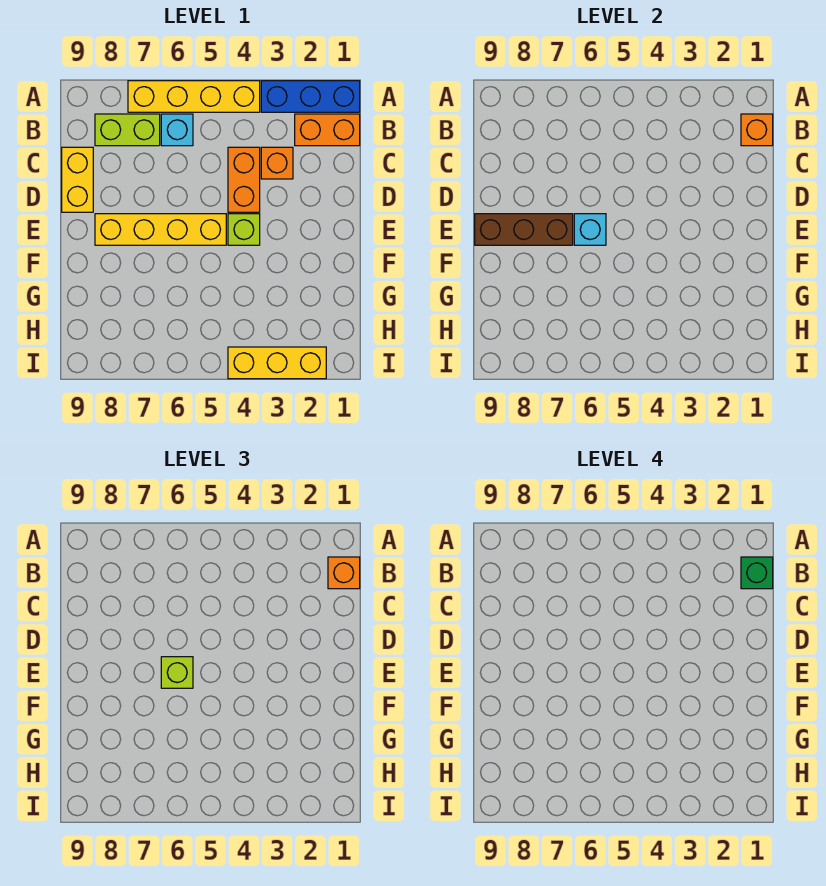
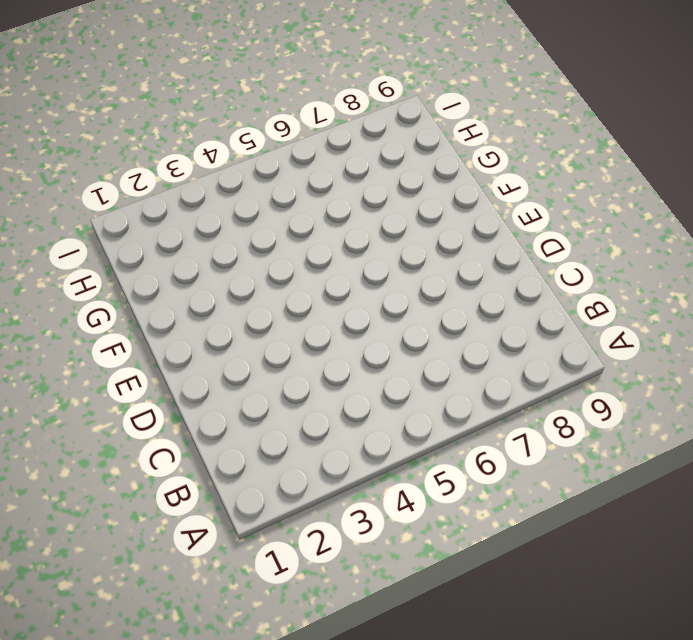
none -> blue brick A1:A3 level 1
none -> yellow brick A4:A7 level 1
none -> orange brick B1:B2 level 1

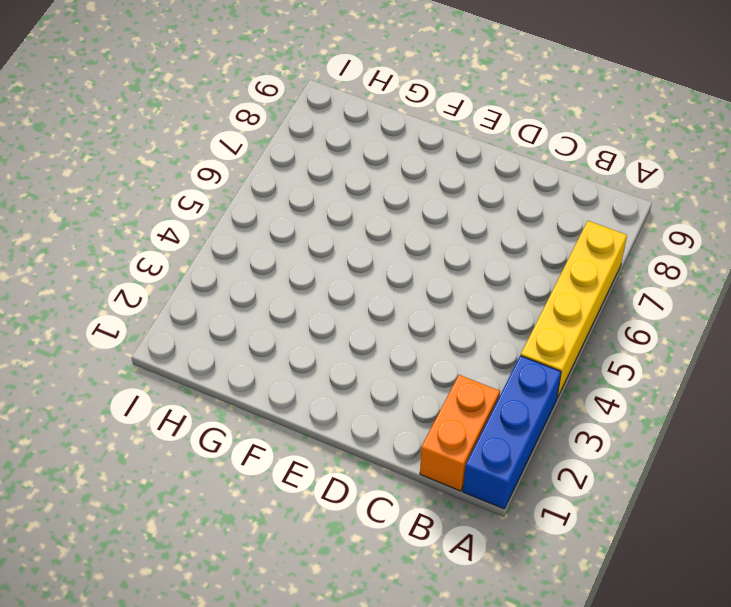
none -> cyan brick B6 level 1
none -> lime brick B7:B8 level 1
none -> orange brick C3 level 1

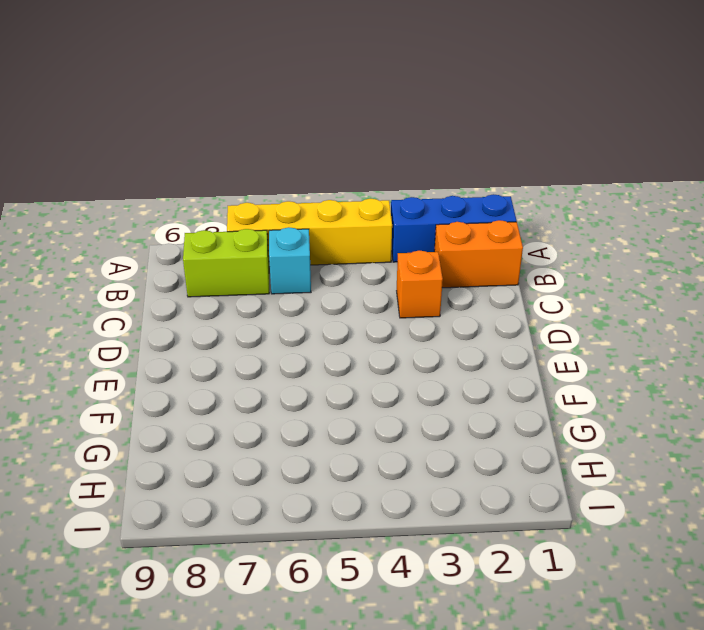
none -> orange brick C4:D4 level 1
none -> yellow brick C9:D9 level 1
none -> lime brick E4 level 1

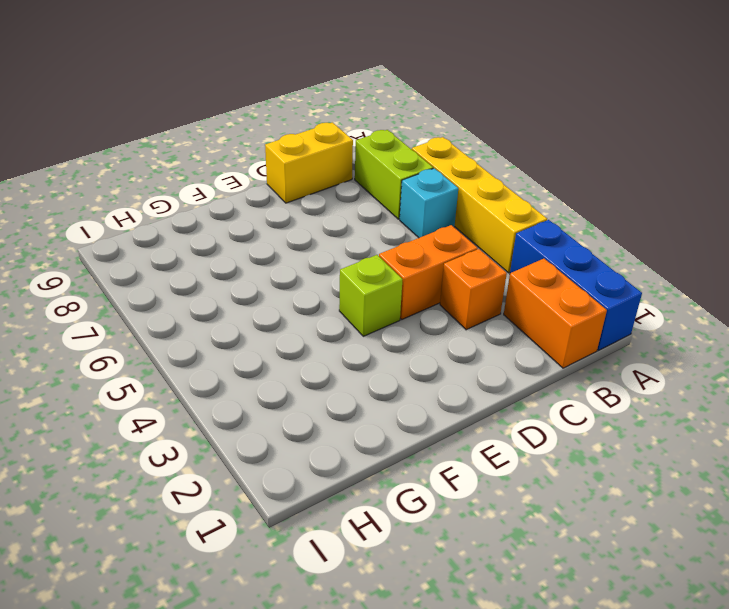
none -> yellow brick E5:E8 level 1
none -> yellow brick I2:I4 level 1
none -> orange brick B1 level 2

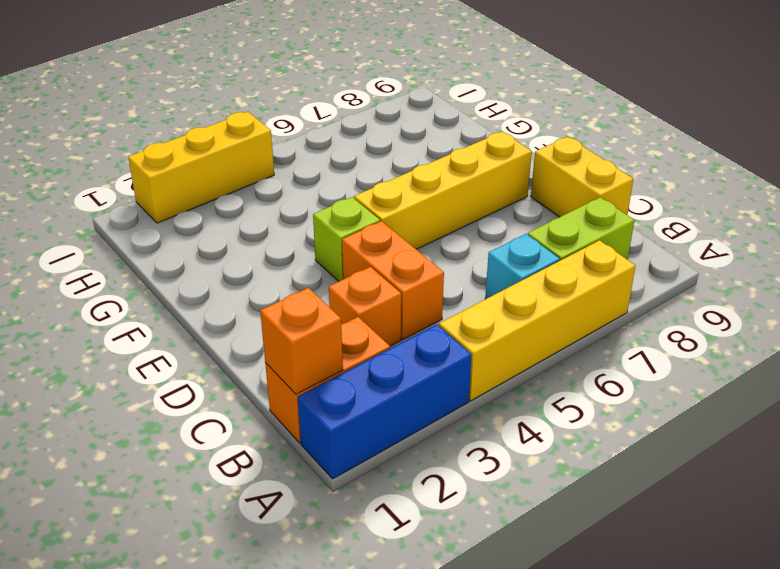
none -> cyan brick E6 level 2
none -> brown brick E7:E9 level 2
none -> orange brick B1 level 3

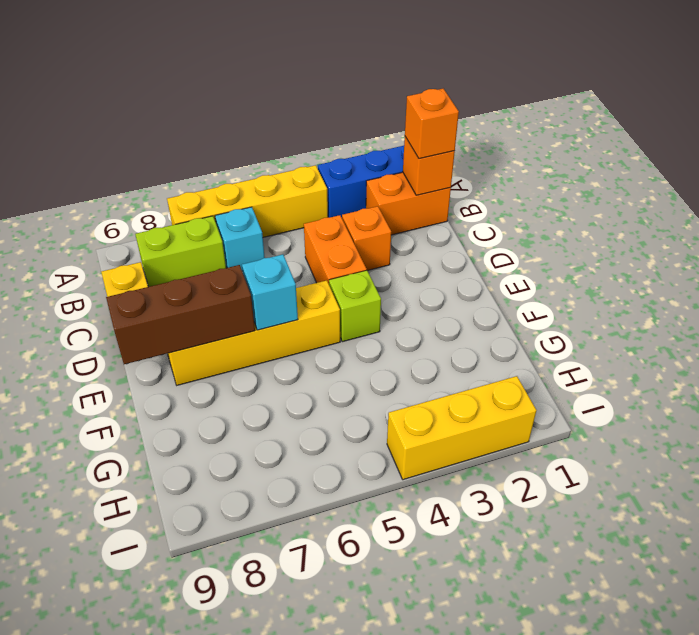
none -> lime brick E6 level 3
none -> green brick B1 level 4

